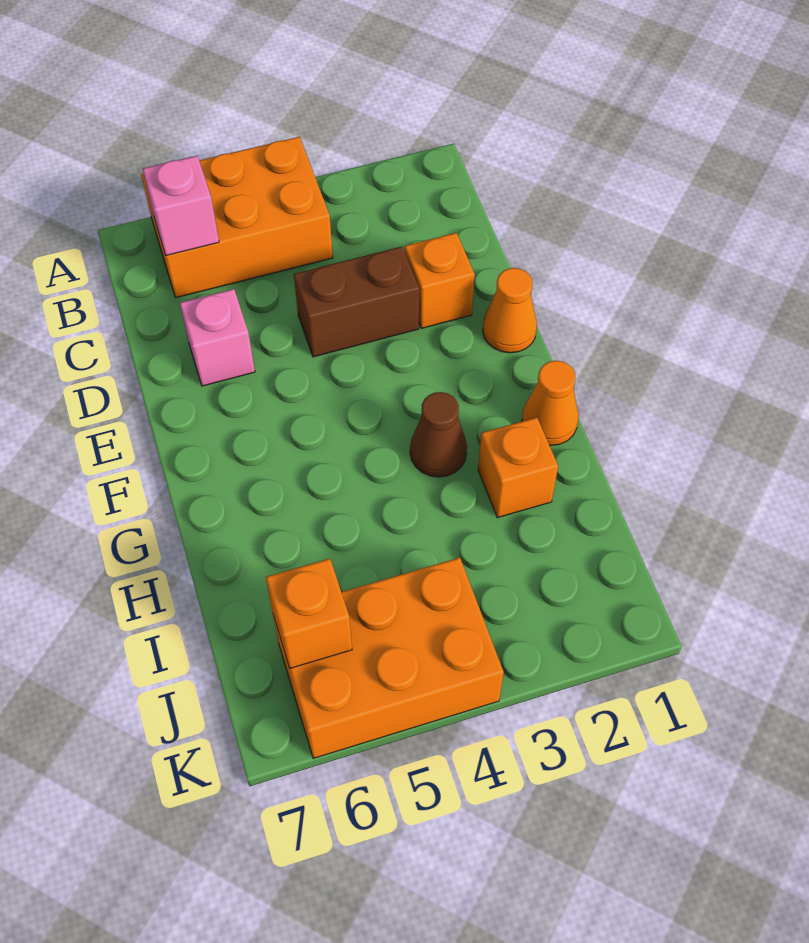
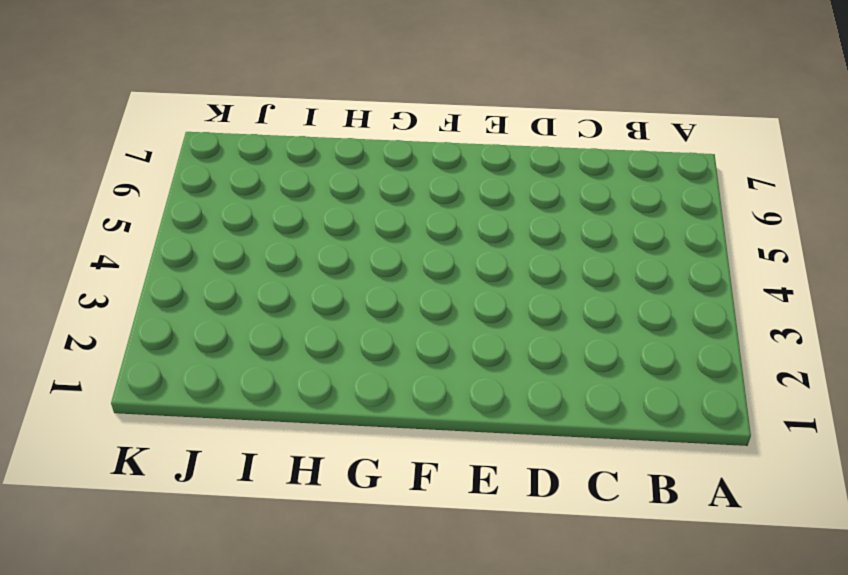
none -> orange brick A4:B6 level 1
none -> orange brick D2 level 1

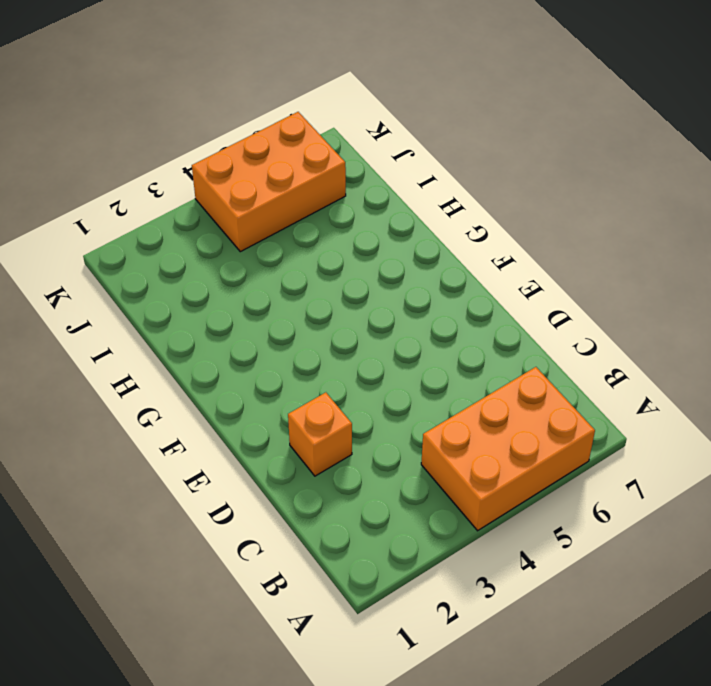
none -> brown brick D3:D4 level 1
none -> pink brick D6 level 1

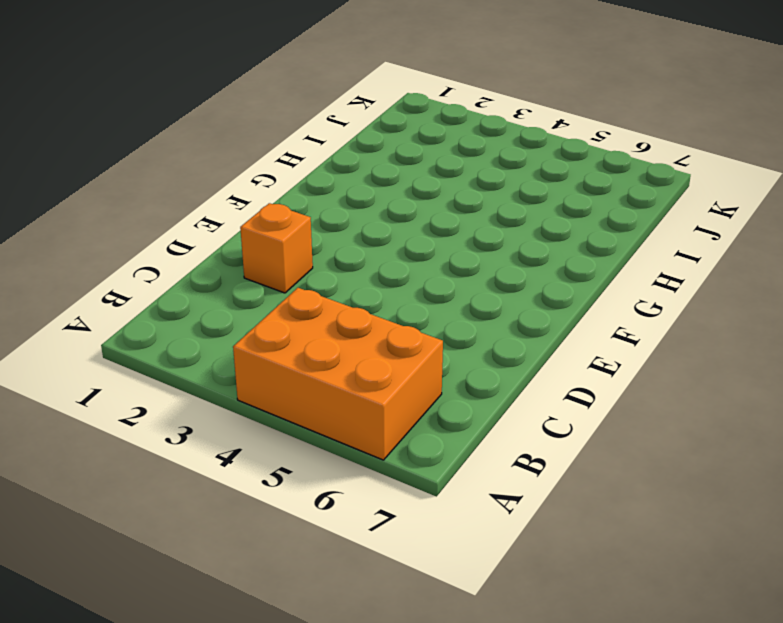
none -> brown brick D3:D4 level 1
none -> pink brick D6 level 1

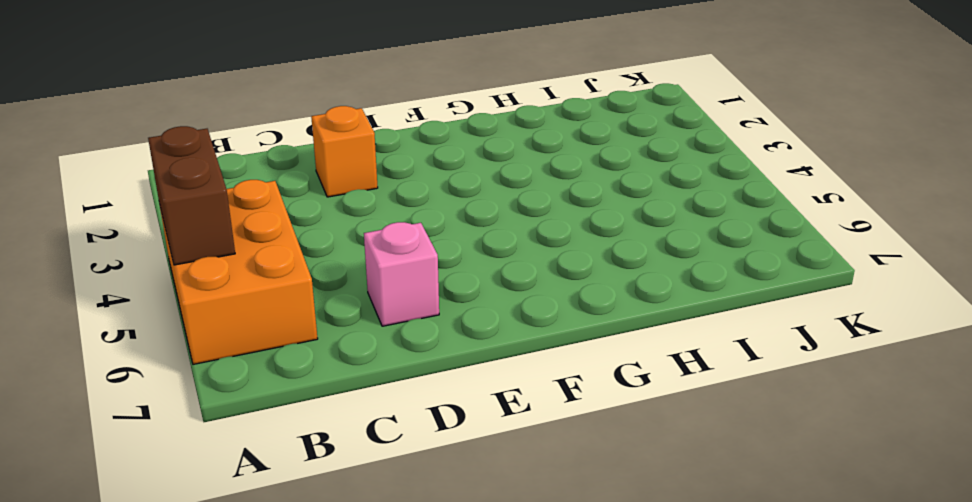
brown brick A4:A5 level 2 -> brown brick D3:D4 level 1
none -> orange cone E1 level 1
none -> orange cone G1 level 1

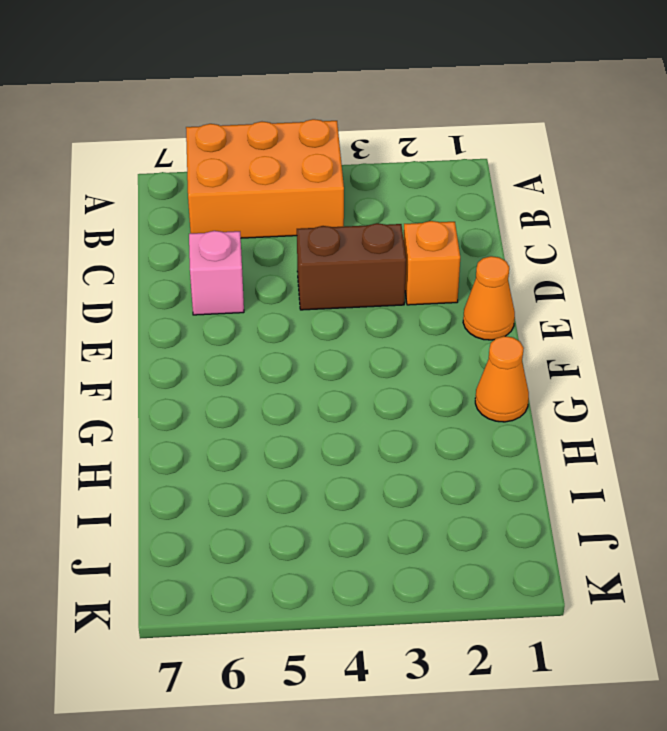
none -> brown cone G3 level 1
none -> orange brick H2 level 1

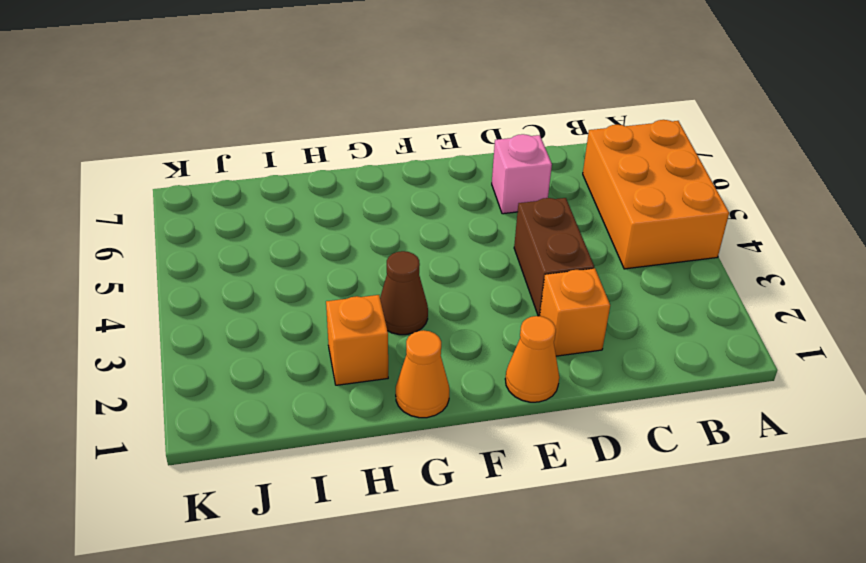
none -> orange brick J4:K6 level 1
none -> pink brick B6 level 2

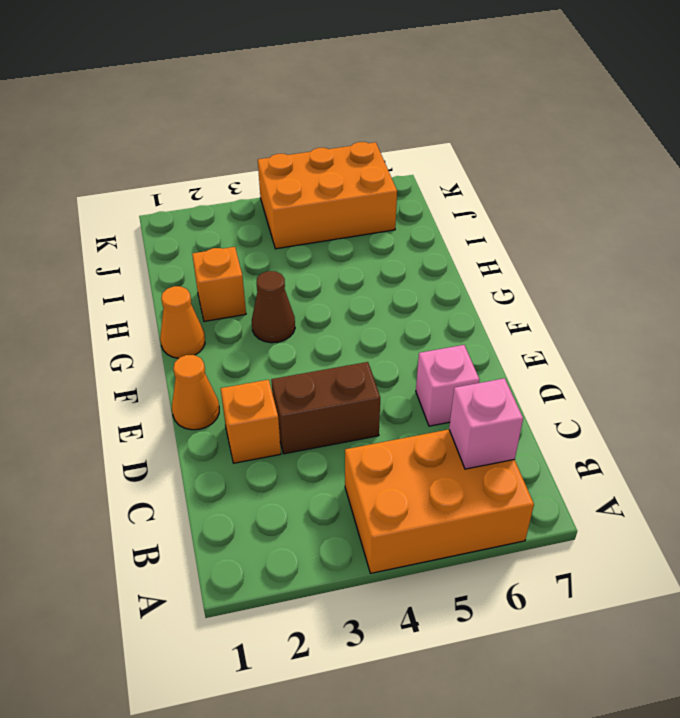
none -> orange brick J6 level 2

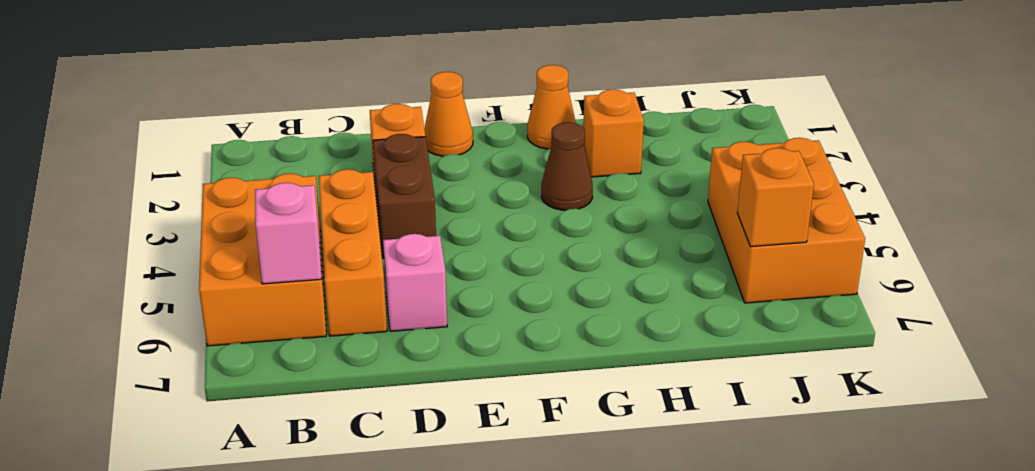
orange brick C4:C6 level 1 -> none

